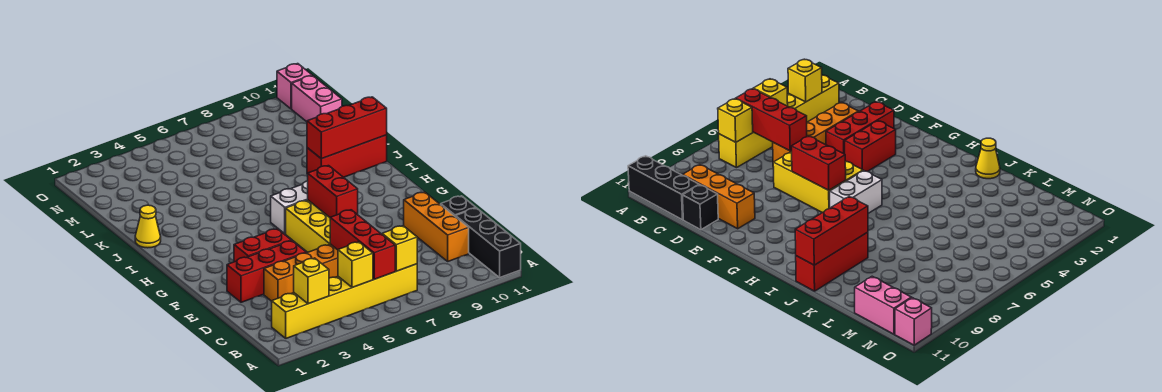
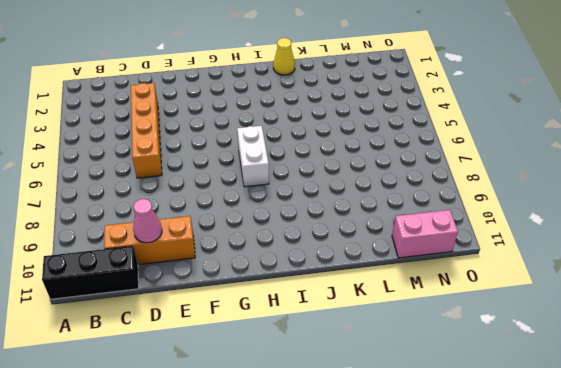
pink cone D10 level 2 -> none
none -> yellow brick B2:B7 level 1
none -> black brick D11 level 1
none -> red brick E2:E4 level 1

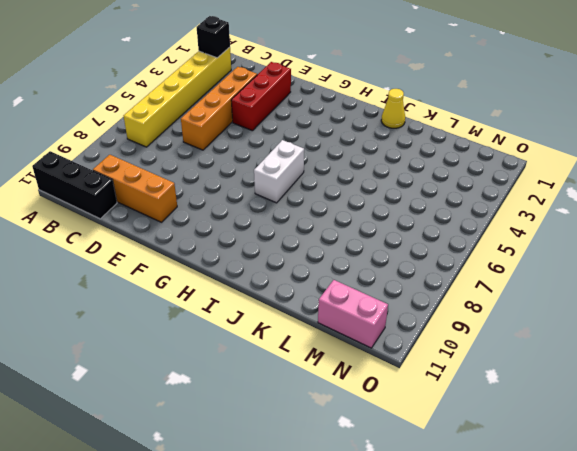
black brick B2 level 2 -> black brick D11 level 1
none -> yellow brick E6:G7 level 1
none -> red brick F3:F4 level 1
none -> red brick J9:J11 level 1

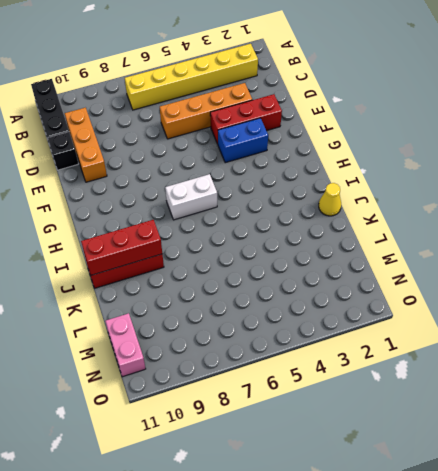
blue brick F3:F4 level 1 -> red brick F3:F4 level 1
none -> yellow brick E6:G7 level 1
none -> pink brick O11 level 1
none -> yellow brick B3 level 2

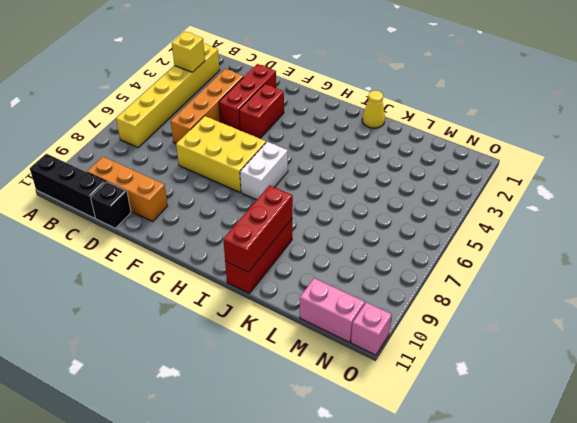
none -> yellow brick B5 level 2
none -> red brick B6:D6 level 2
none -> yellow brick B7 level 2

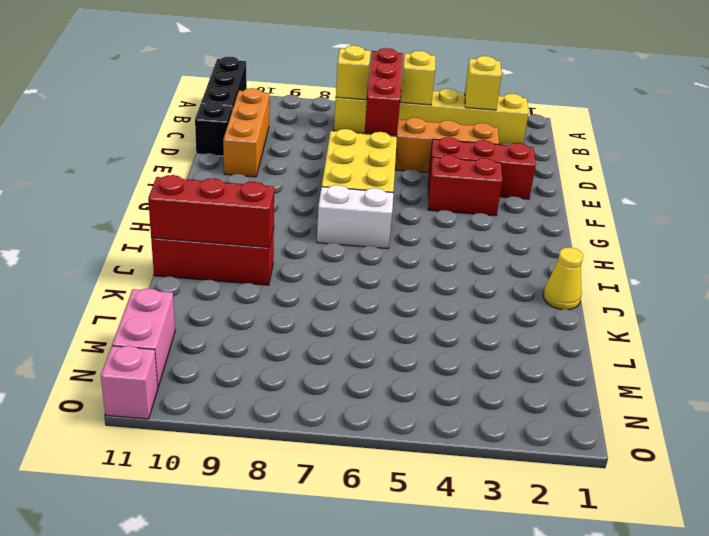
none -> red brick F7:G7 level 2

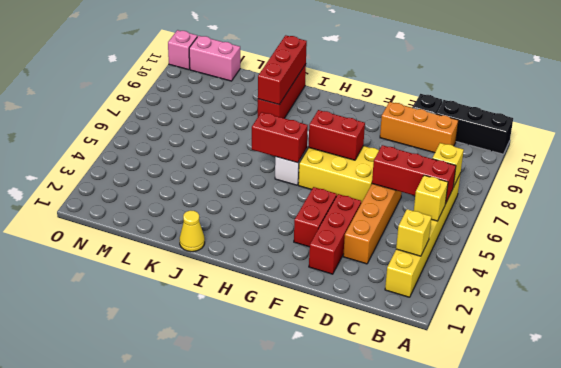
red brick H6:I6 level 2 -> none

